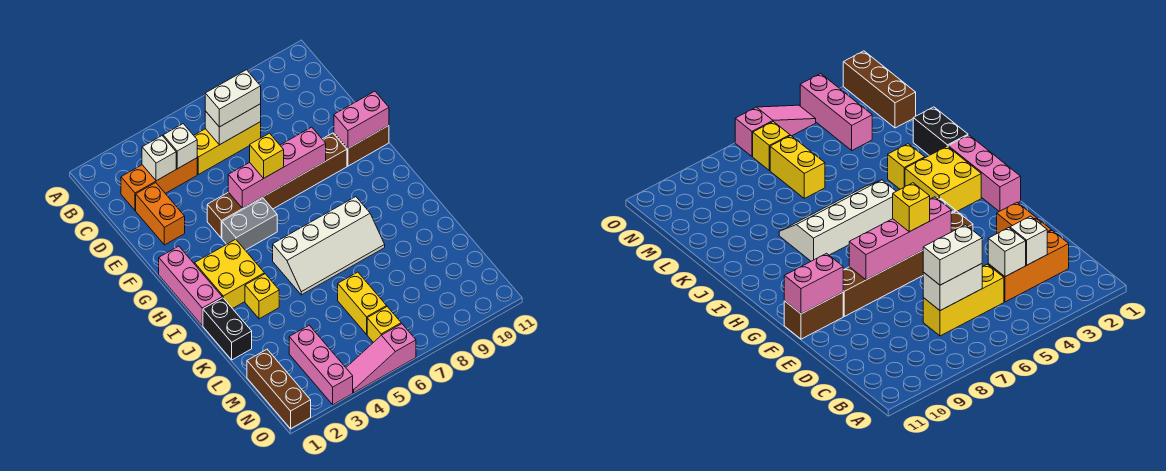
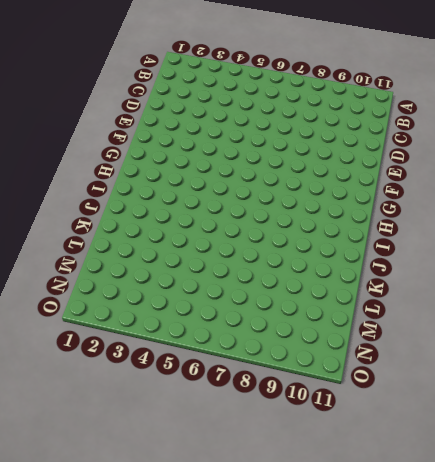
none -> orange brick C2:C4 level 1
none -> yellow brick C5:C7 level 1
none -> orange brick D2:E2 level 1

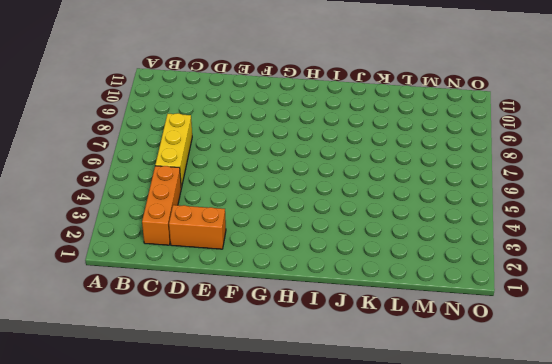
none -> brown brick F4:F9 level 1
none -> brown brick F10:F11 level 1
none -> pink brick G1:I1 level 1

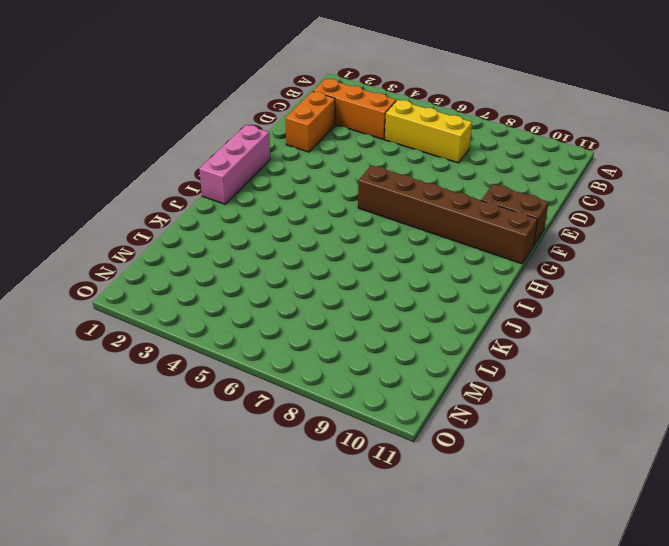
brown brick G6:G11 level 1 -> brown brick F4:F9 level 1
none -> grey brick G4:G5 level 1
none -> yellow brick H2:I3 level 1
none -> white slope I5:J8 level 1 top I

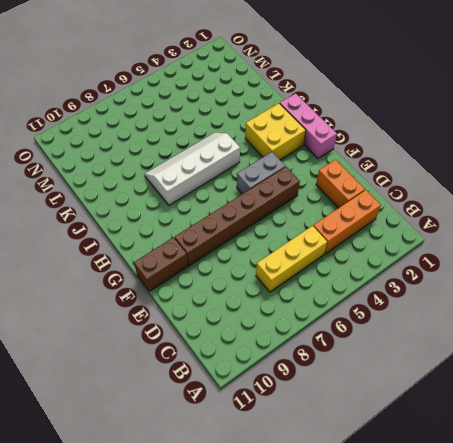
none -> black brick J1:K1 level 1
none -> yellow brick J3 level 1
none -> yellow brick L6:M6 level 1

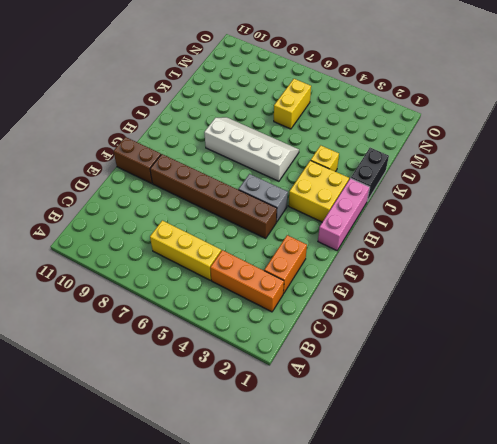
none -> brown brick M1:O1 level 1
none -> pink brick M3:O3 level 1
none -> yellow brick N6 level 1

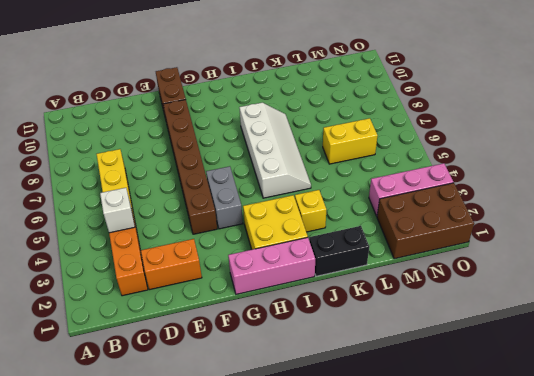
brown brick M1:O2 level 1 -> brown brick M1:O1 level 1
none -> yellow brick N6 level 1
none -> pink slope O4:O6 level 1 top 6
none -> white brick C3 level 2

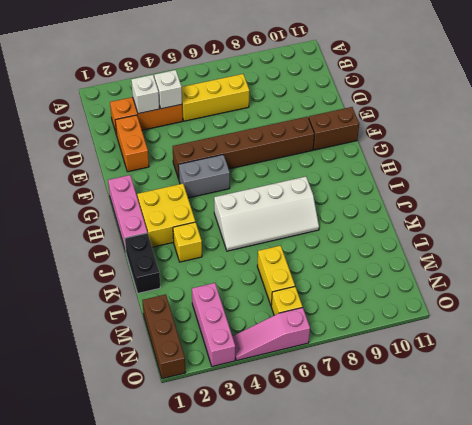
none -> white brick C6:C7 level 2
none -> pink brick F5:F8 level 2
none -> pink brick F10:F11 level 2

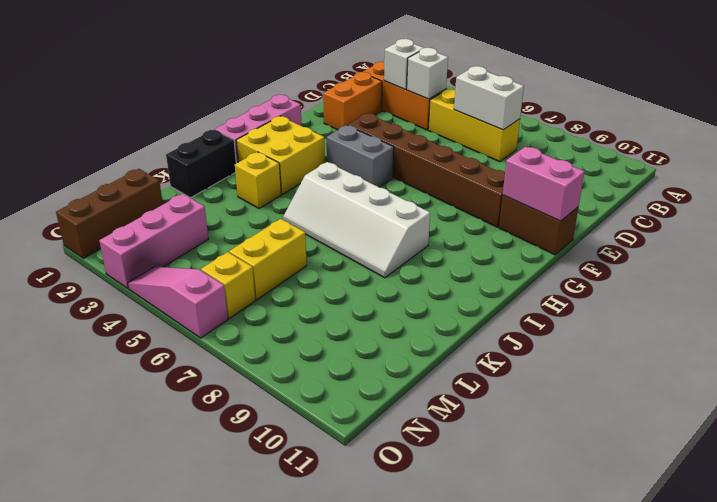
none -> pink brick F5:F8 level 2
none -> white brick C6:C7 level 3
none -> yellow brick F6 level 3

